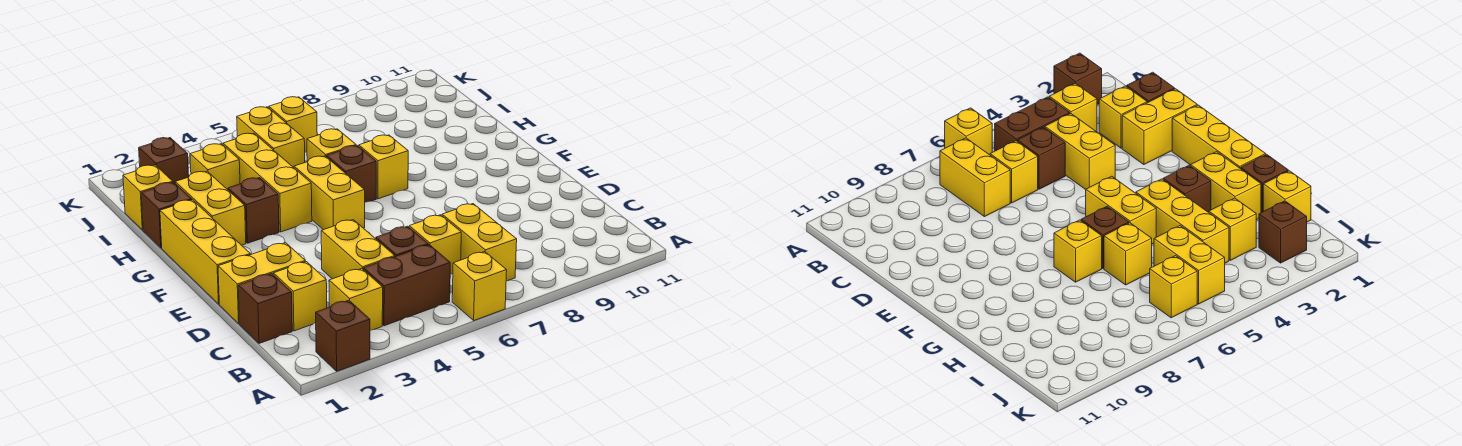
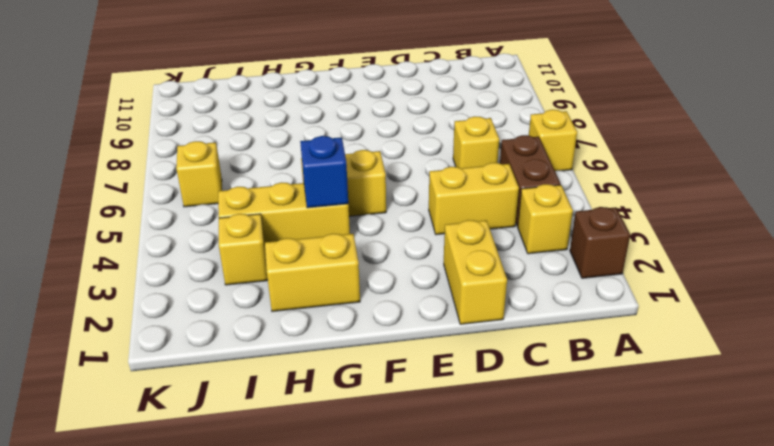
blue brick G4 level 2 -> none
none -> yellow brick B7:C7 level 1
none -> brown brick C1 level 1
none -> yellow brick C2 level 1

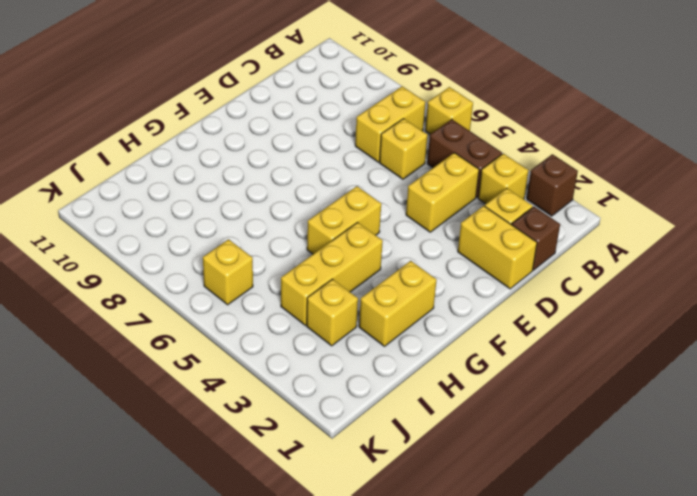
none -> brown brick C5 level 1
none -> yellow brick E1:G1 level 1
none -> brown brick G3 level 1

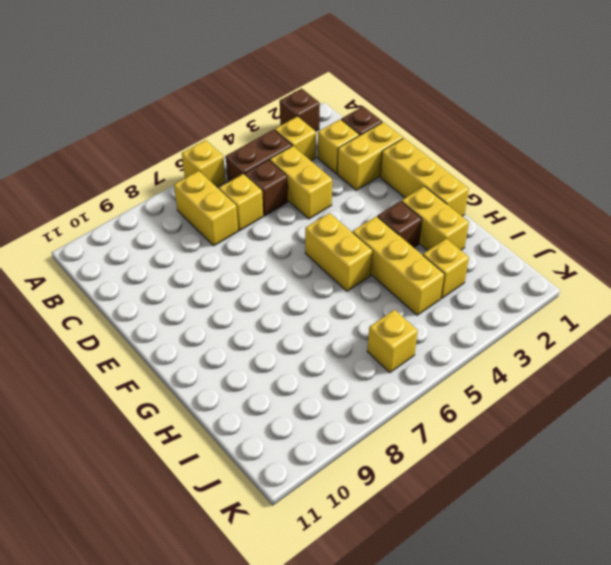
none -> brown brick G6 level 1
none -> yellow brick G7 level 1
none -> brown brick H1 level 1

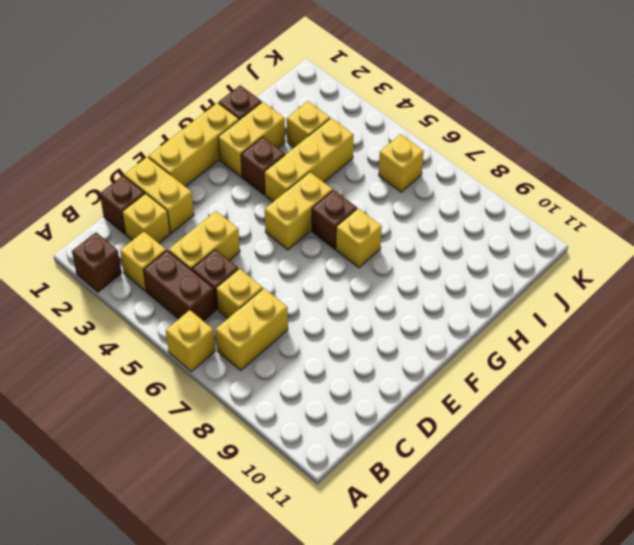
none -> yellow brick H6 level 1
none -> yellow brick I1 level 1
none -> yellow brick I5:J5 level 1

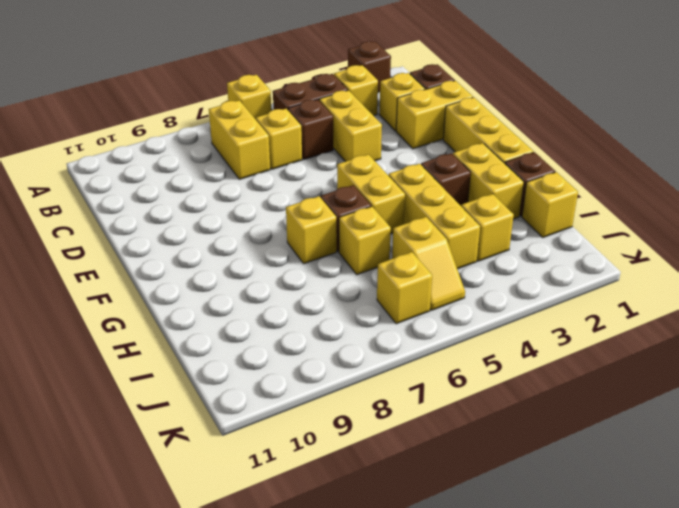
yellow slope I5:J5 level 1 top I -> yellow brick I5:J5 level 1
none -> brown brick J2 level 1

